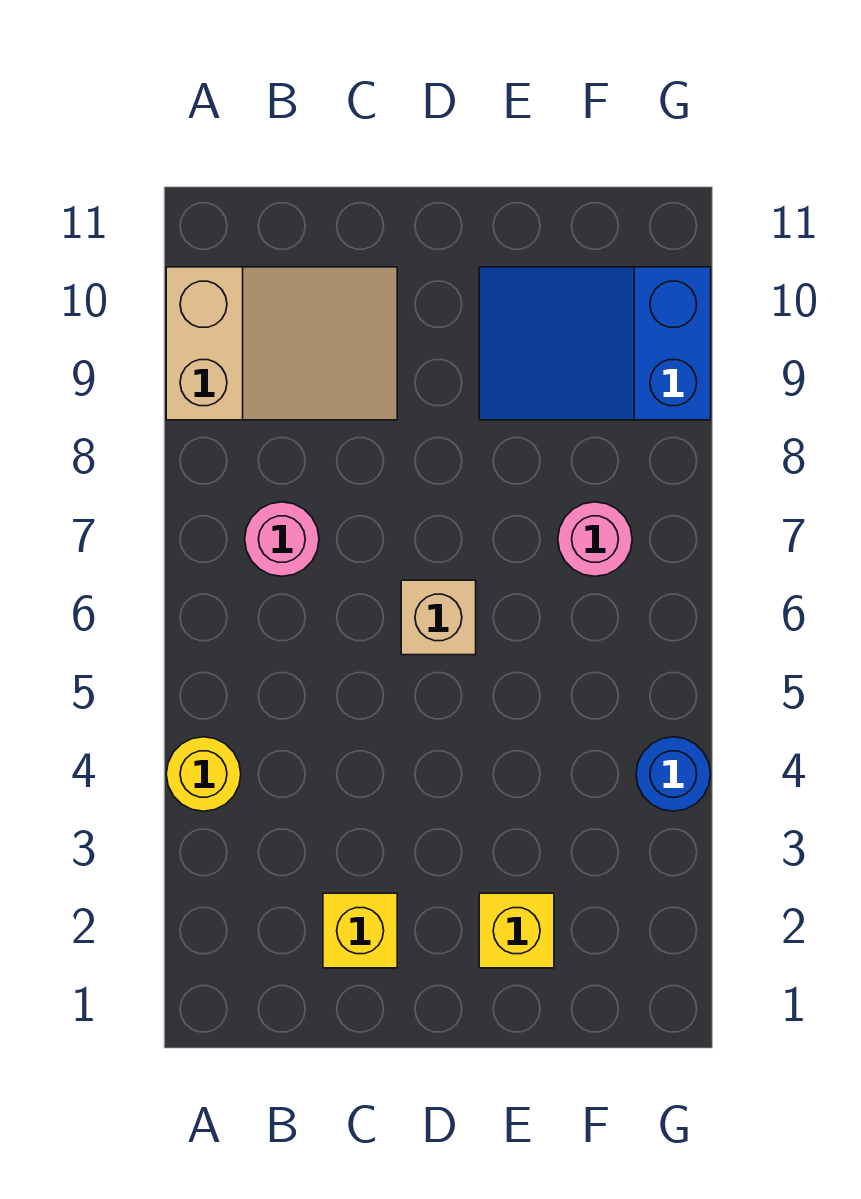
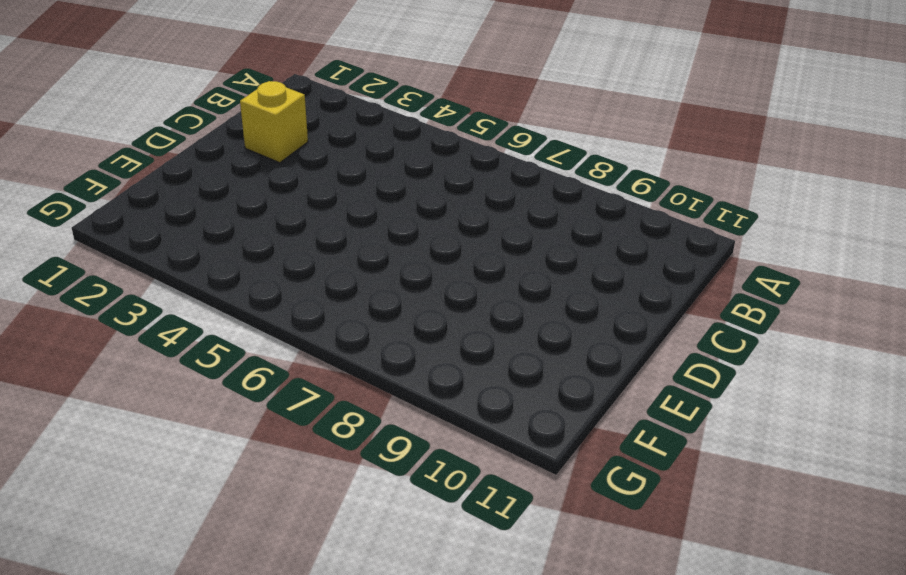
none -> yellow round brick A4 level 1
none -> tan slope A9:C10 level 1 top A

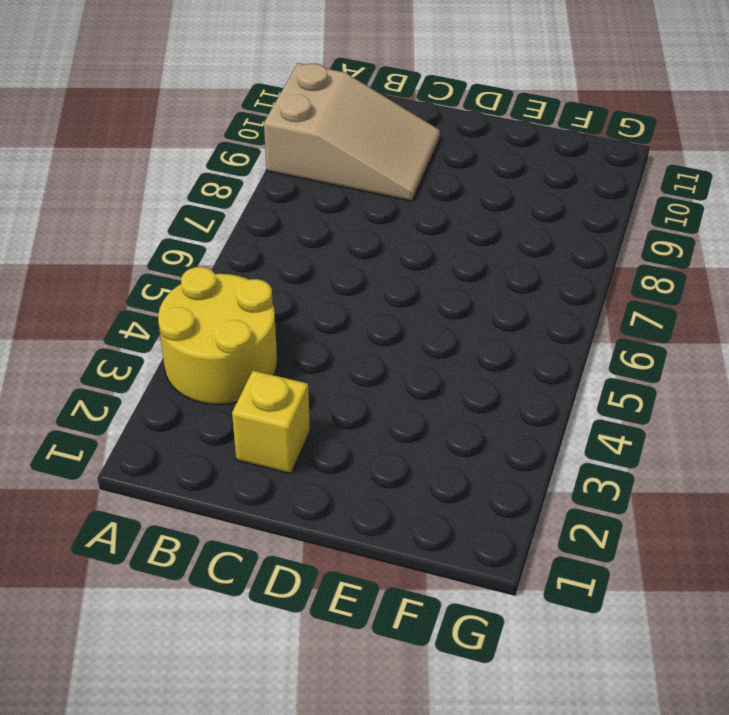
yellow round brick A3:B4 level 1 -> yellow round brick A4 level 1
none -> pink round brick B7 level 1
none -> tan brick D6 level 1

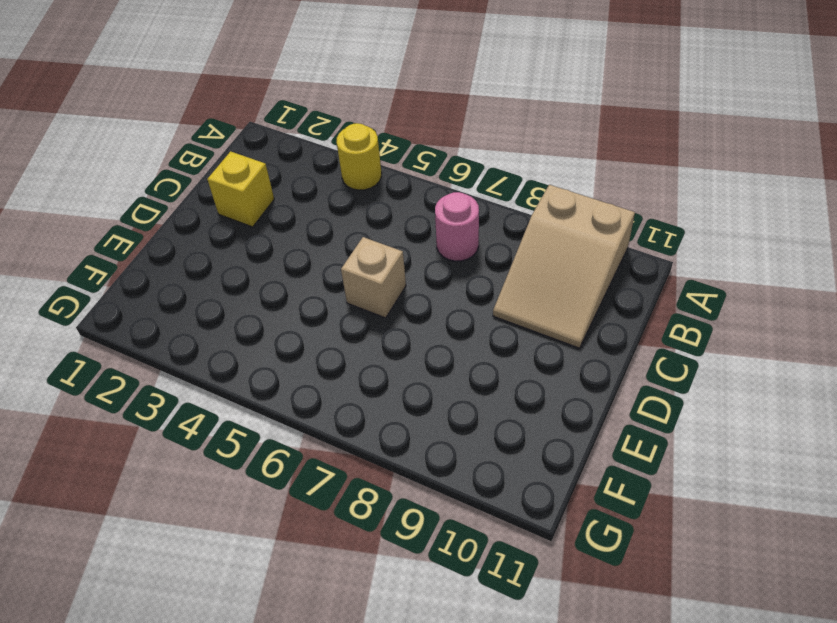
none -> yellow brick E2 level 1
none -> blue slope E9:G10 level 1 top G

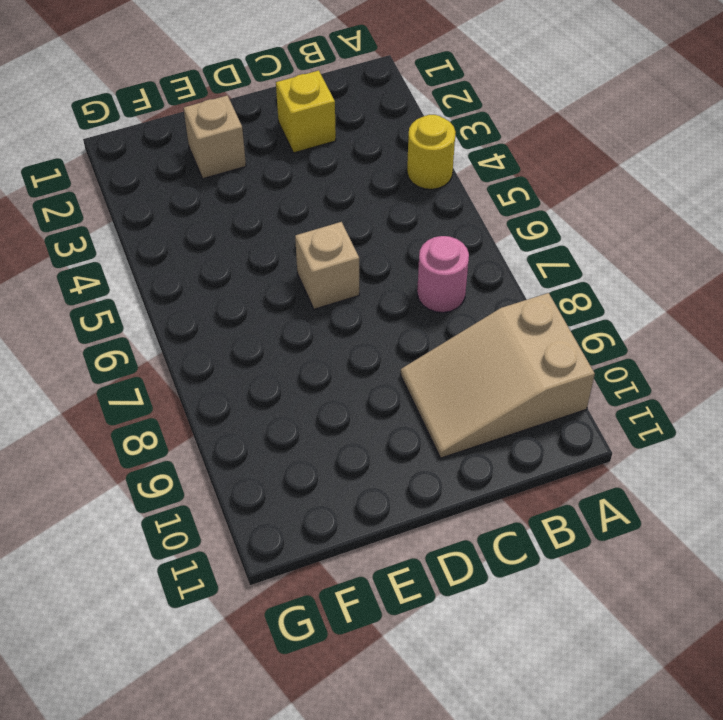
tan brick E2 level 1 -> yellow brick E2 level 1
none -> blue slope E9:G10 level 1 top G
none -> pink round brick F7 level 1

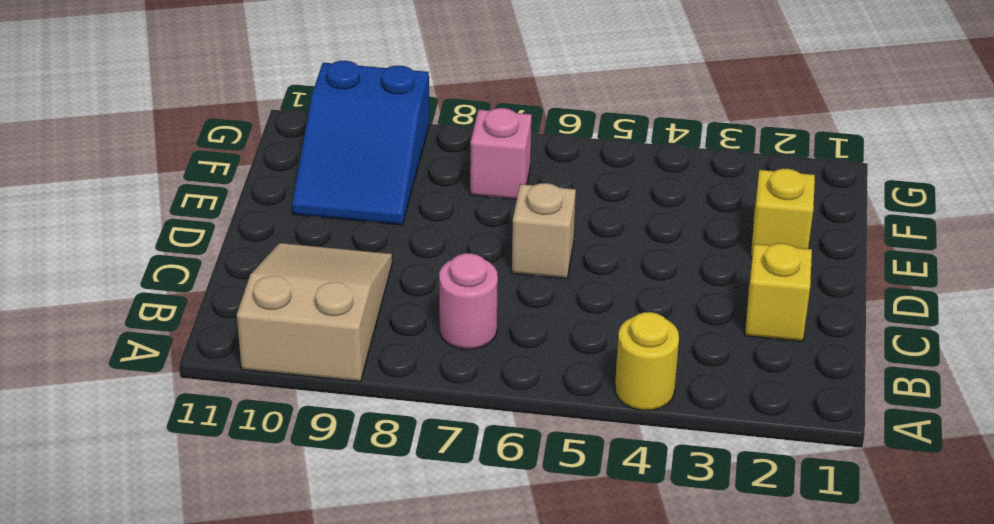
pink brick F7 level 1 -> pink round brick F7 level 1
none -> blue round brick G4 level 1

